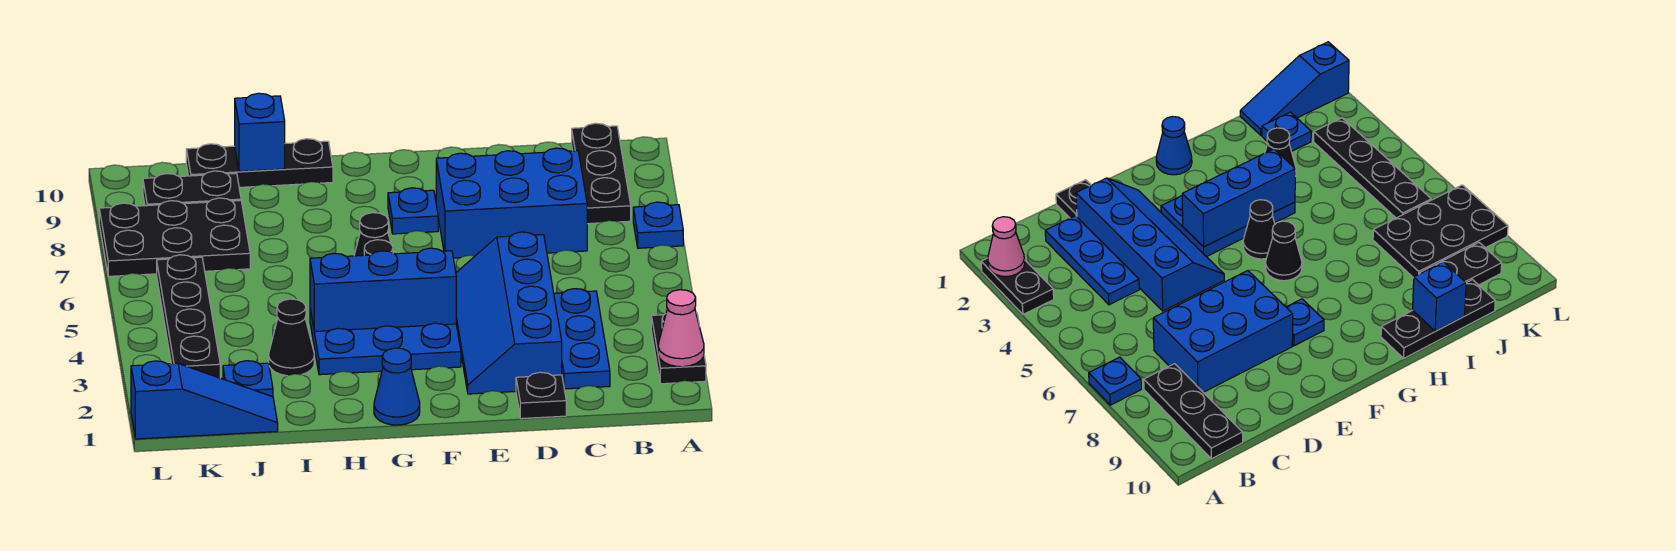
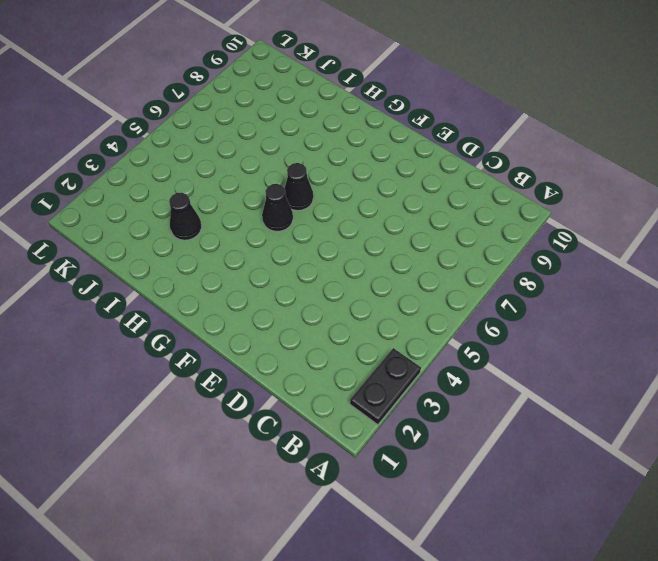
none -> blue plate A7 level 1
none -> black plate B8:B10 level 1
none -> blue plate C2:C4 level 1

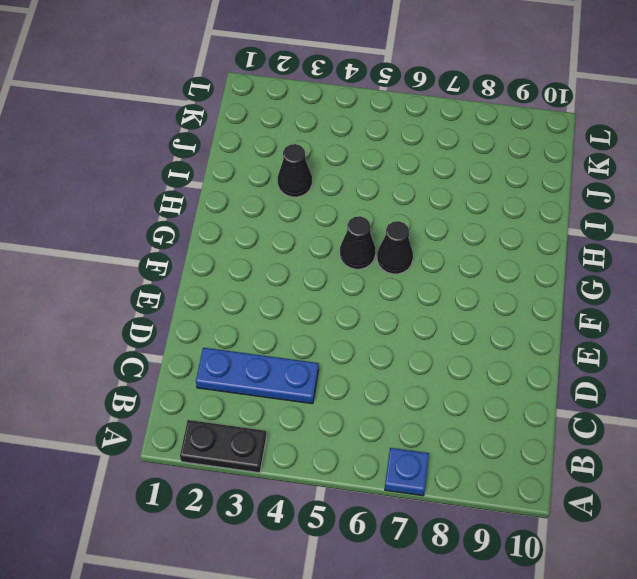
none -> black plate B8:B10 level 1
none -> blue brick C7:E8 level 1
none -> black plate D1 level 1

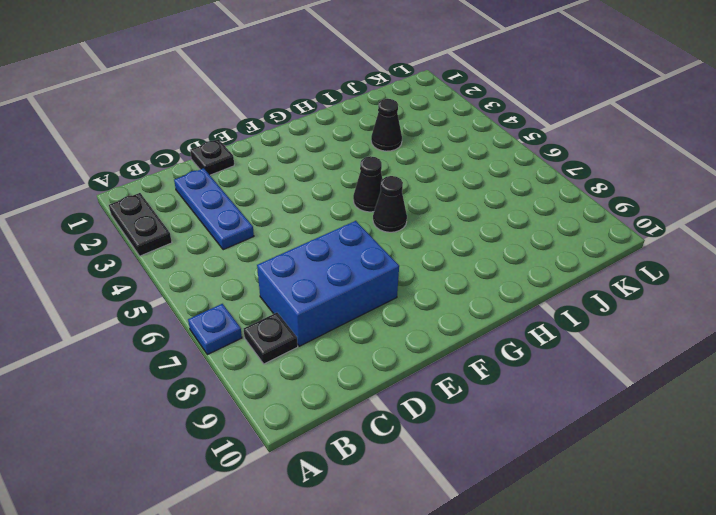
black plate B8 level 1 -> black plate B8:B10 level 1
none -> blue slope D2:E5 level 1 top D
none -> blue plate F3:H4 level 1
none -> blue plate F8 level 1

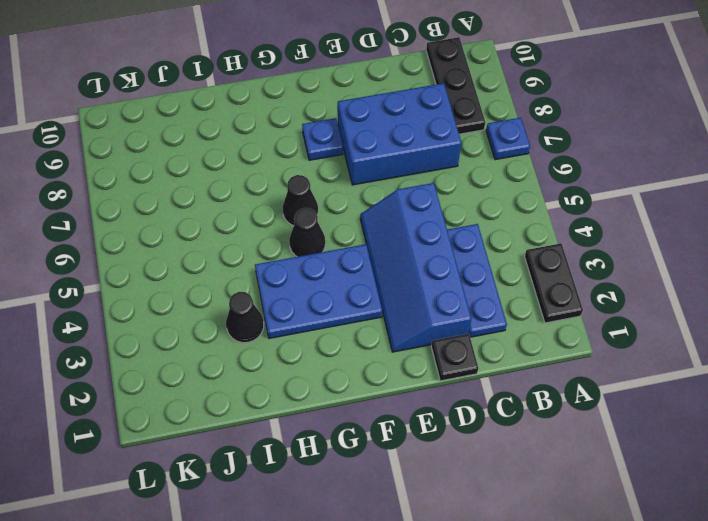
none -> blue cone G1 level 1
none -> black plate H10:J10 level 1
none -> blue slope J1:L1 level 1 top L

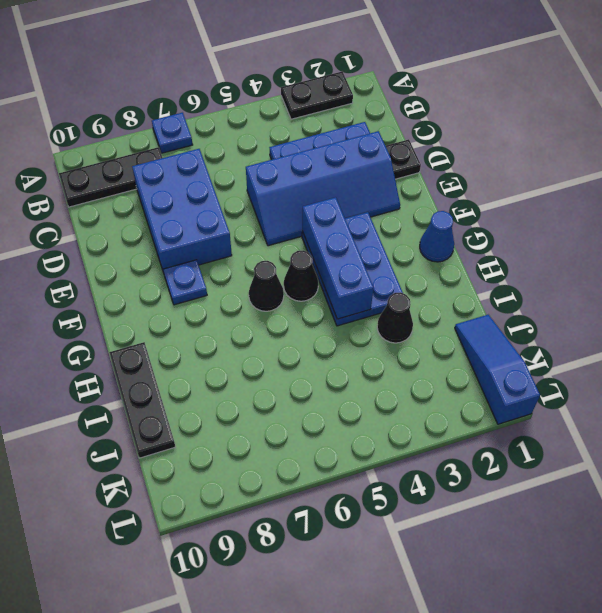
none -> blue plate J2 level 1
none -> black plate J7:L8 level 1
none -> black plate J9:K9 level 1

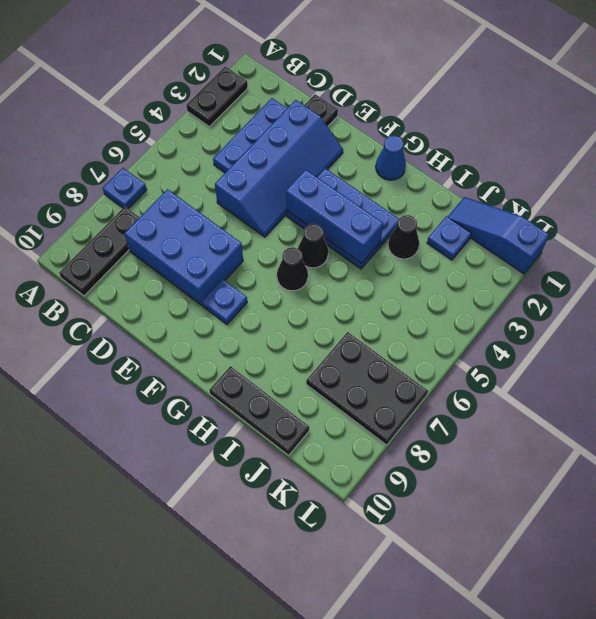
none -> black plate J9:K9 level 1
none -> black plate K3:K6 level 1
none -> pink cone A2 level 2

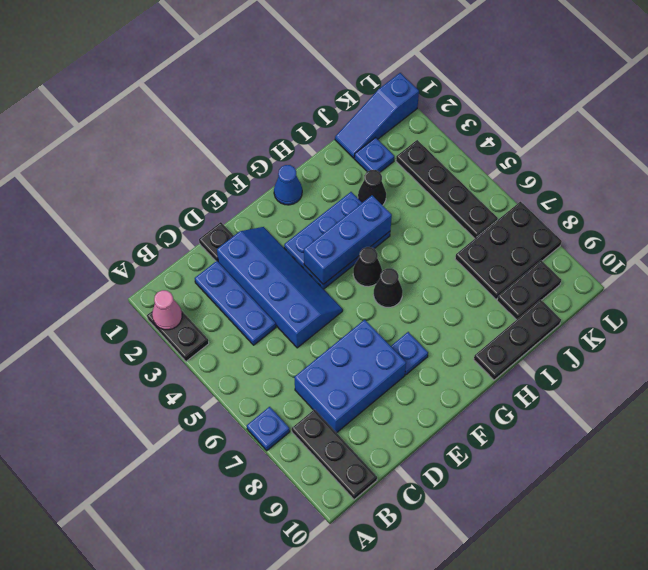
none -> blue brick I10 level 2

